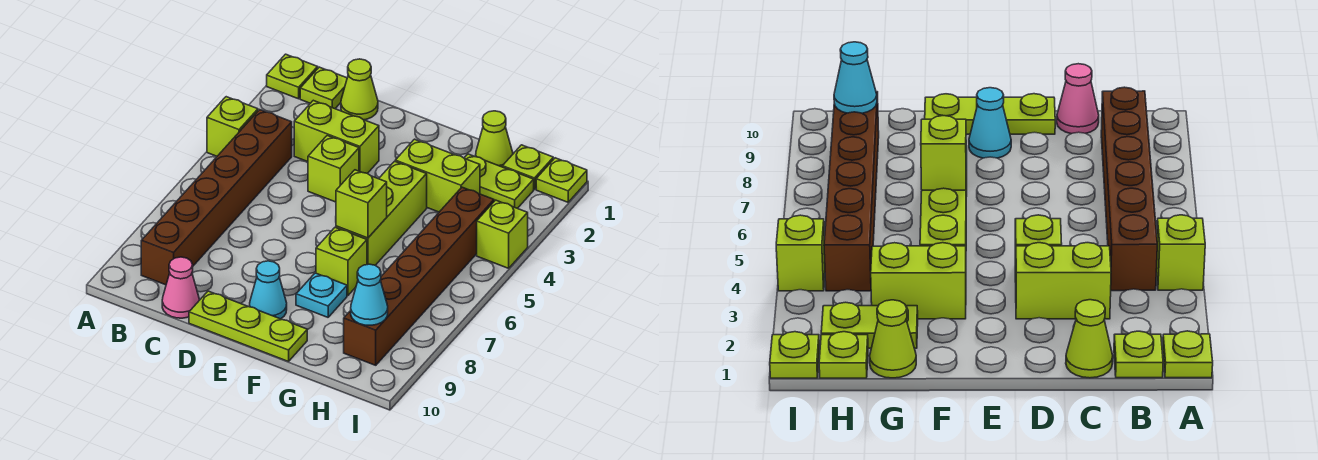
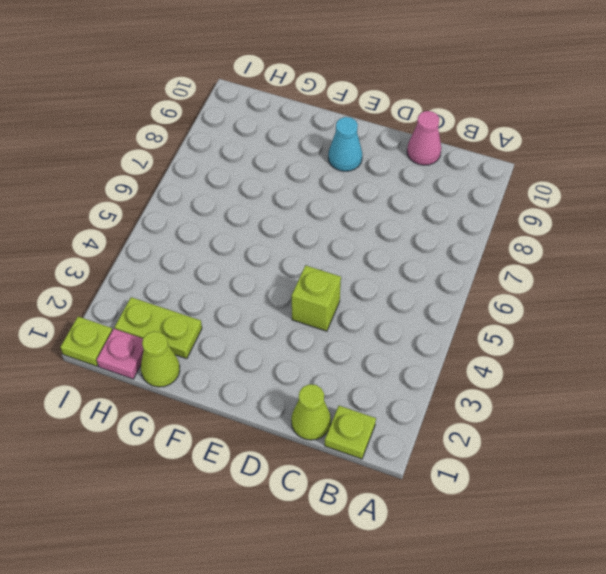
pink plate H1 level 1 -> lime plate H1 level 1
none -> lime plate A1 level 1
none -> lime brick A4 level 1
none -> brown brick B4:B9 level 1

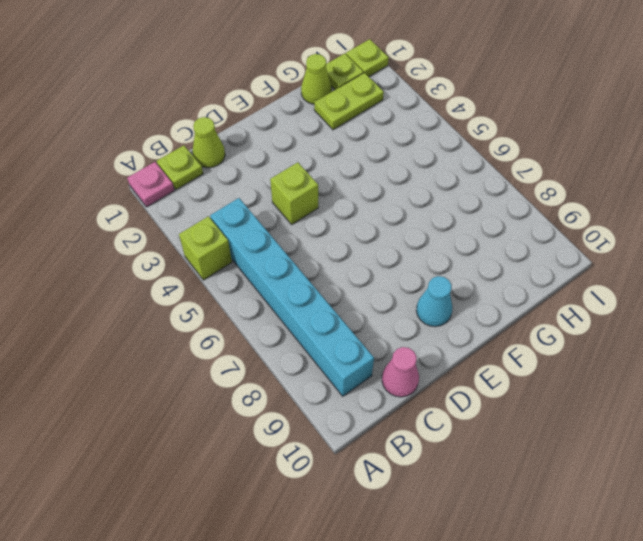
pink plate A1 level 1 -> lime plate A1 level 1
cyan brick B4:B9 level 1 -> brown brick B4:B9 level 1
none -> lime brick C3:D3 level 1
none -> lime plate D10:F10 level 1
none -> lime brick F3:G3 level 1

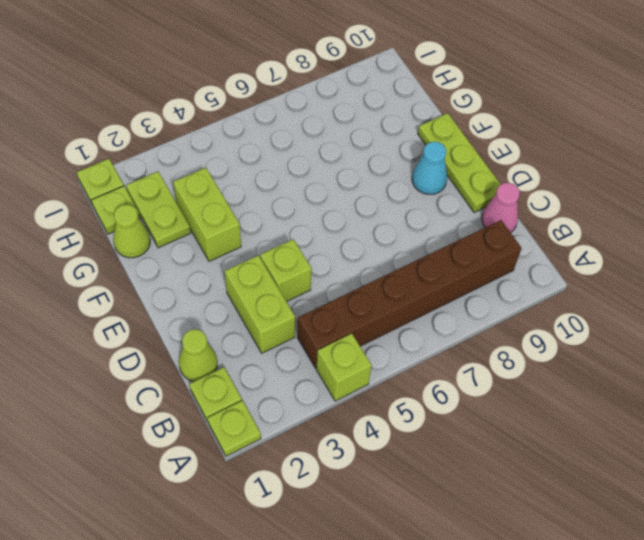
none -> lime brick F4:F6 level 1
none -> lime brick F7 level 1
none -> cyan plate F8 level 1

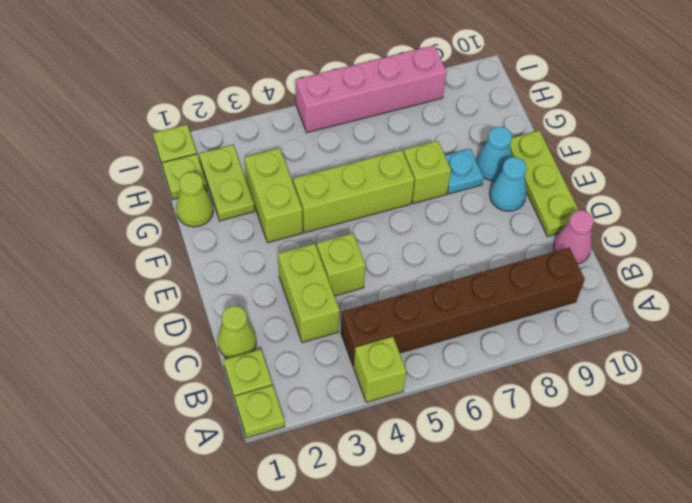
cyan cone F9 level 1 -> cyan cone H9 level 2
pink brick I5:I8 level 1 -> none
none -> brown brick H4:H9 level 1
none -> lime brick I4 level 1
none -> lime brick F6 level 2

